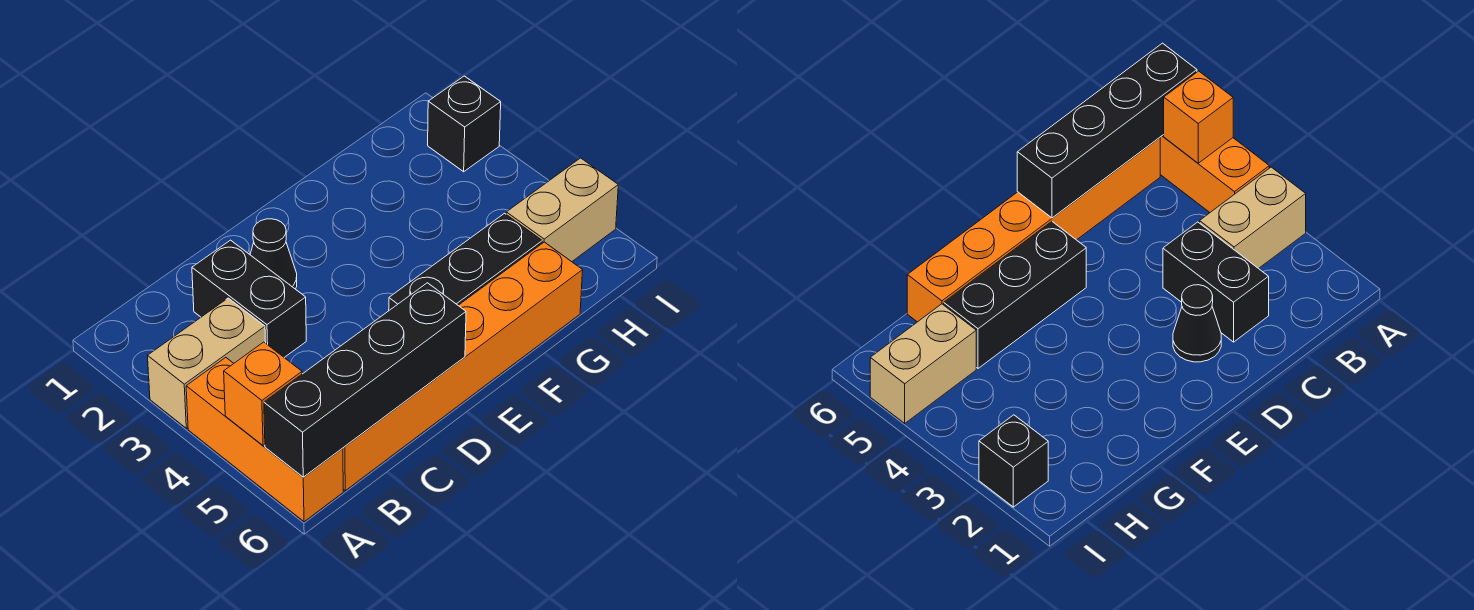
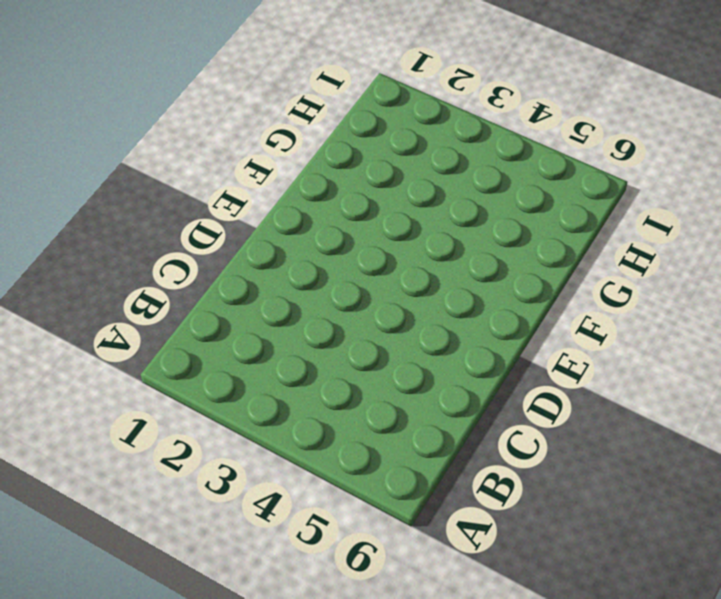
none -> tan brick A3:B3 level 1
none -> orange brick A4:A6 level 1

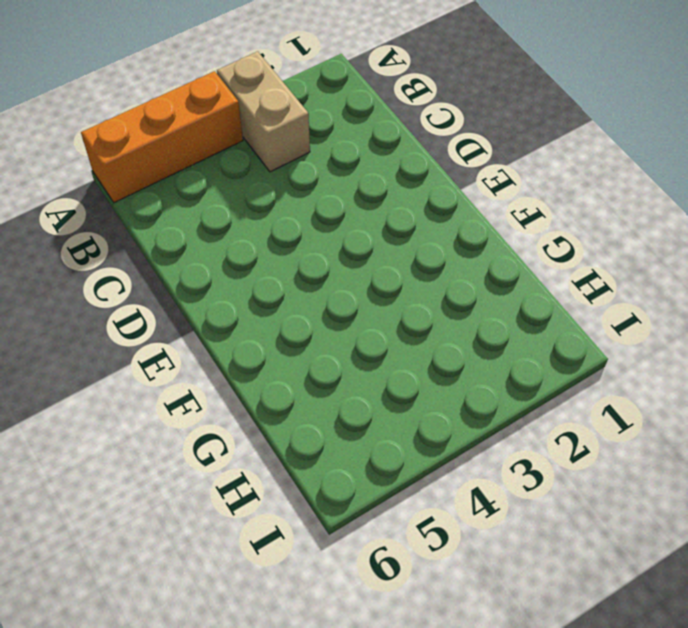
none -> orange brick B6:G6 level 1
none -> black brick C2:C3 level 1

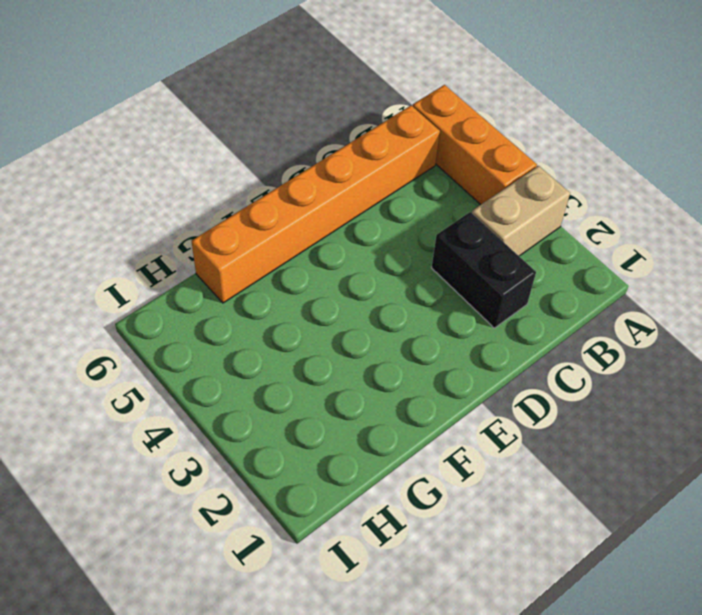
none -> black cone D2 level 1
none -> black brick E5:G5 level 1

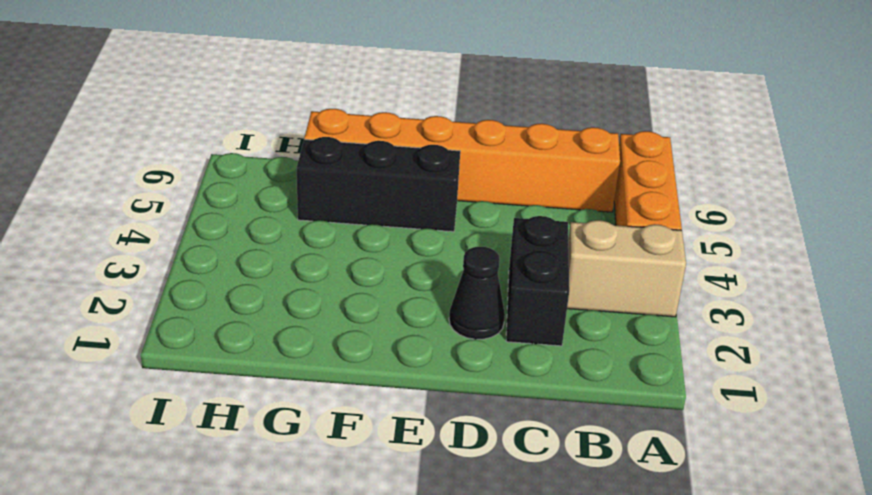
none -> tan brick H5:I5 level 1
none -> black brick I2 level 1

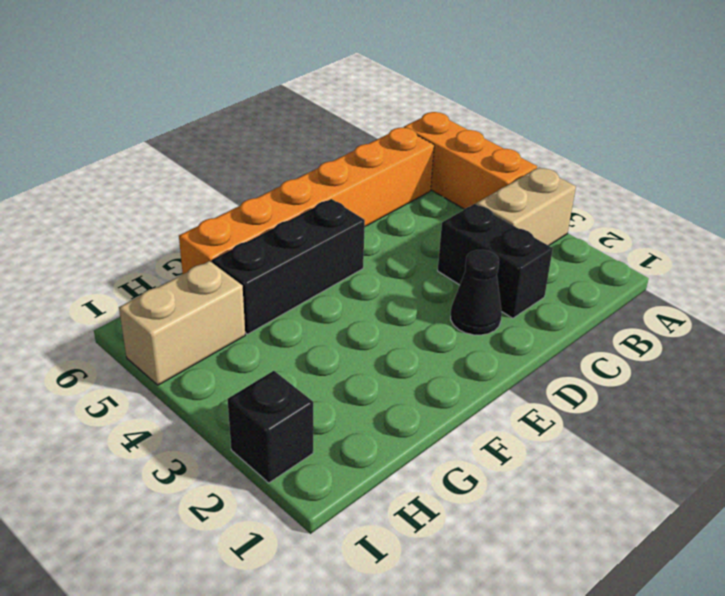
none -> orange brick A5 level 2
none -> black brick A6:D6 level 2

